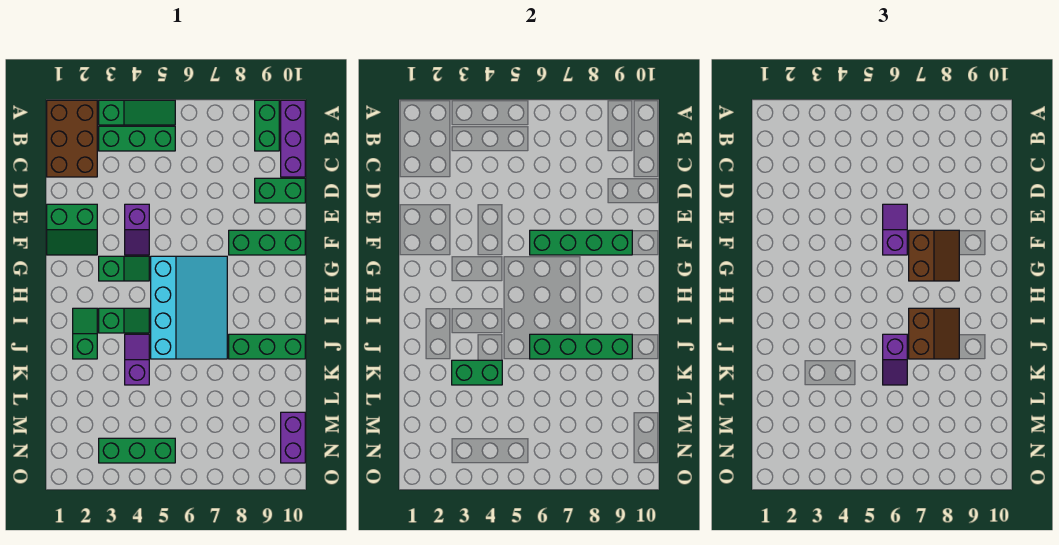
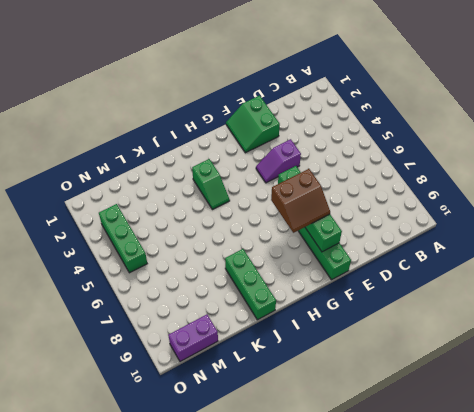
none -> brown brick A1:C2 level 1
none -> green slope A3:A5 level 1 top 3
none -> green brick A9:B9 level 1

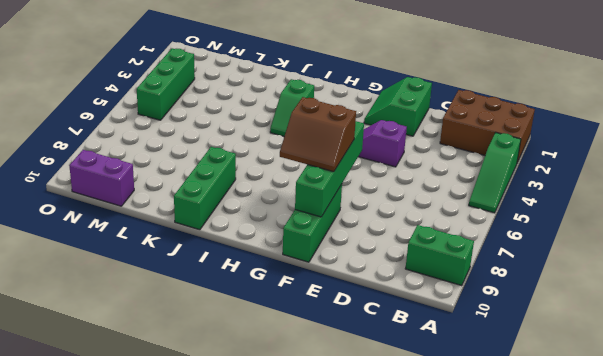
none -> purple brick A10:C10 level 1
none -> green brick B3:B5 level 1
none -> green brick D9:D10 level 1

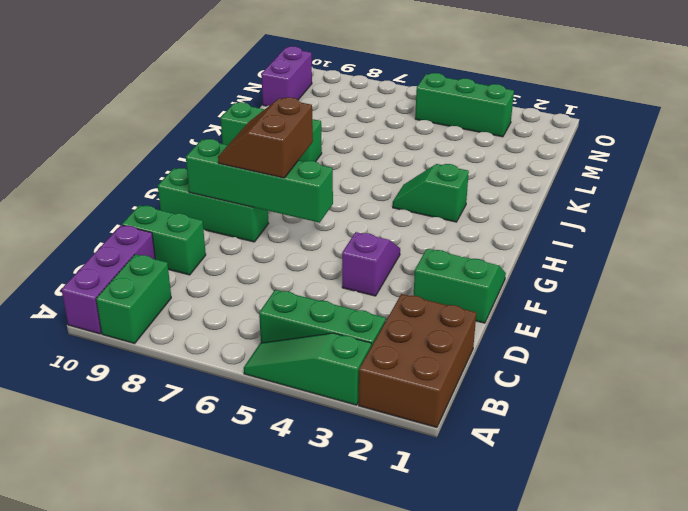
none -> green slope G3:G4 level 1 top 3
none -> cyan slope G5:J7 level 1 top 5
none -> green slope I2:J2 level 1 top J

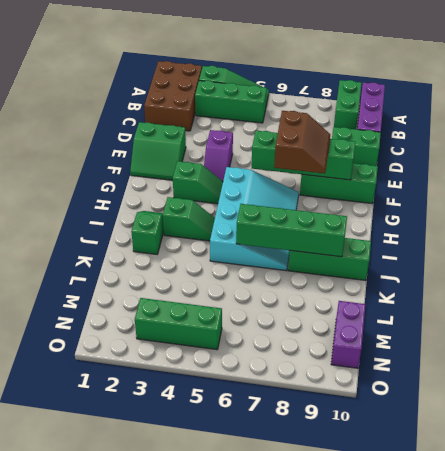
none -> purple slope J4:K4 level 1 top K
none -> green brick K3:K4 level 2
none -> purple slope E6:F6 level 3 top F

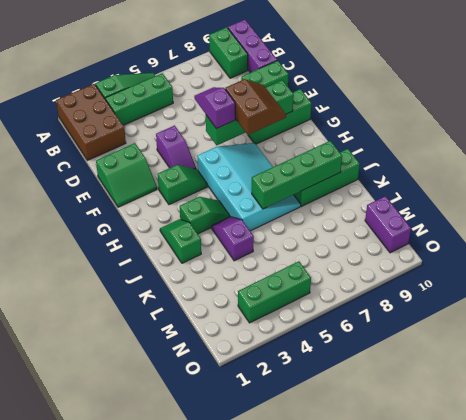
none -> green brick K3:K4 level 2
none -> brown slope I7:J8 level 3 top 7
none -> purple slope J6:K6 level 3 top J

